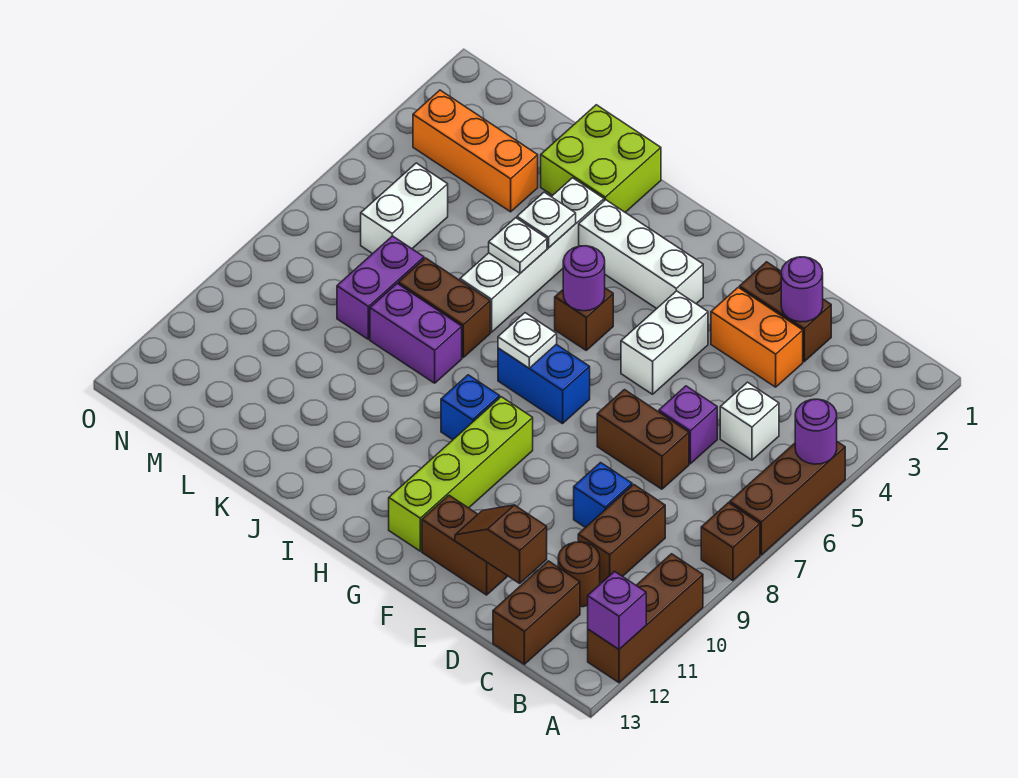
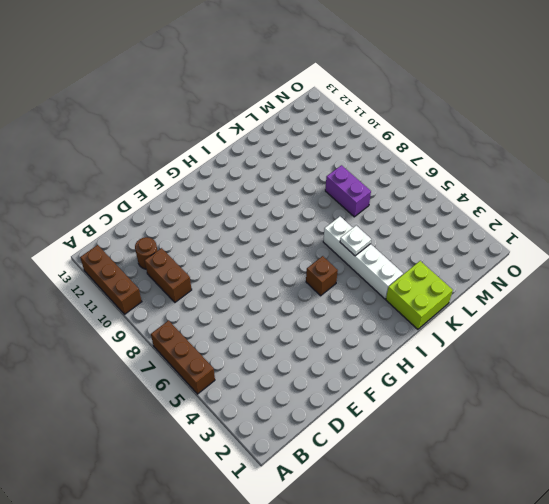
none -> brown brick A8 level 1
none -> white brick C5 level 1
none -> brown brick C12:C13 level 1
none -> brown brick D2:E2 level 1

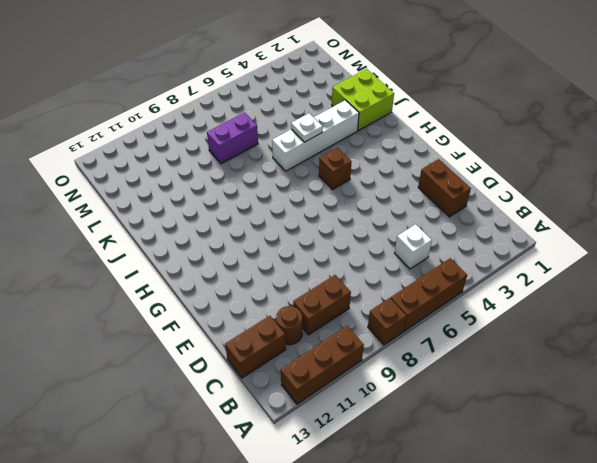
none -> orange brick D3:E3 level 1
none -> purple brick D6 level 1
none -> brown brick D7:E7 level 1
none -> blue brick D9 level 1

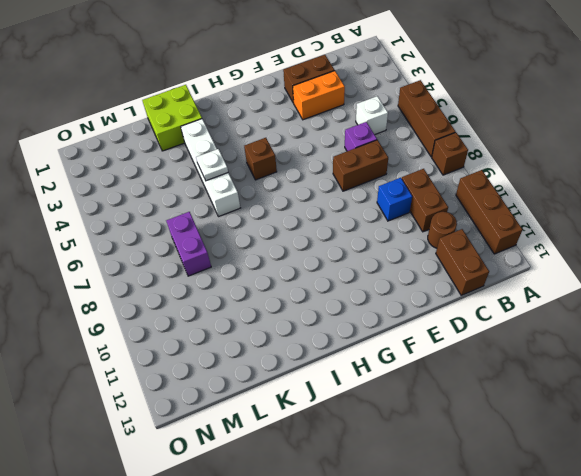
none -> brown brick E12:F12 level 1
none -> white brick F4:F5 level 1
none -> white brick G3:I3 level 1
none -> blue brick G7:H7 level 1

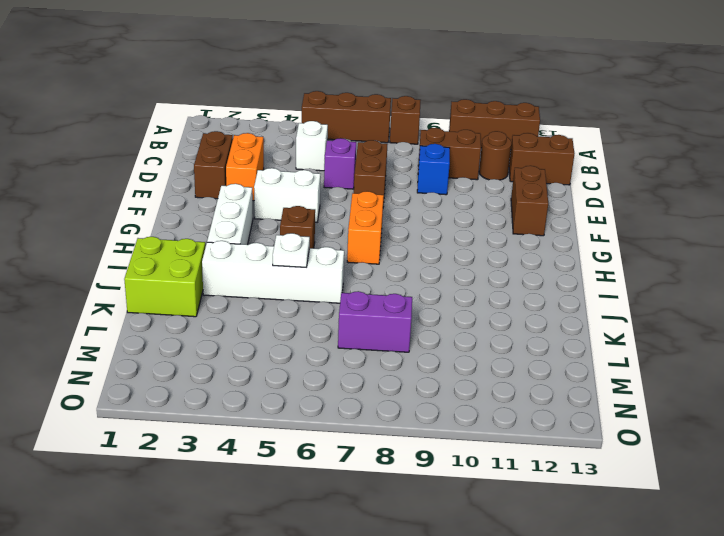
orange brick G7:H7 level 1 -> blue brick G7:H7 level 1
none -> lime brick G9:G12 level 1
none -> blue brick H9 level 1
none -> brown brick J7:K7 level 1
none -> purple brick J8:K8 level 1

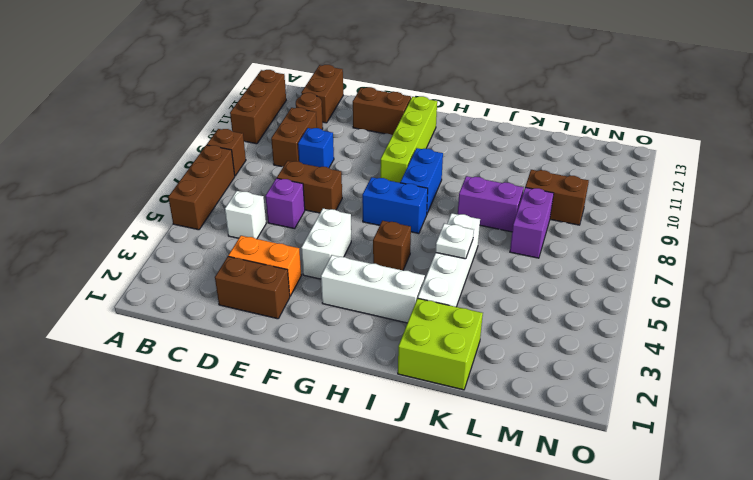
blue brick H8:H9 level 1 -> blue brick H9 level 1
brown brick L9:M9 level 1 -> brown brick J7:K7 level 1
none -> orange brick L3:N3 level 1
none -> white brick M5:M6 level 1
none -> purple round brick A5 level 2
none -> purple brick A12 level 2

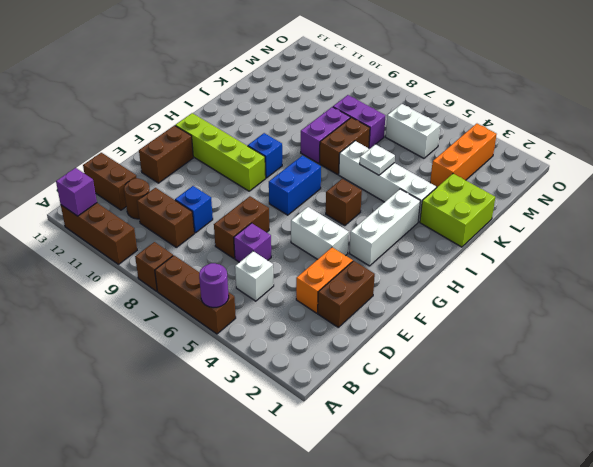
none -> purple round brick D2 level 2
none -> brown slope D12:E12 level 2 top D
none -> purple round brick H5 level 2
none -> white plate H7 level 2

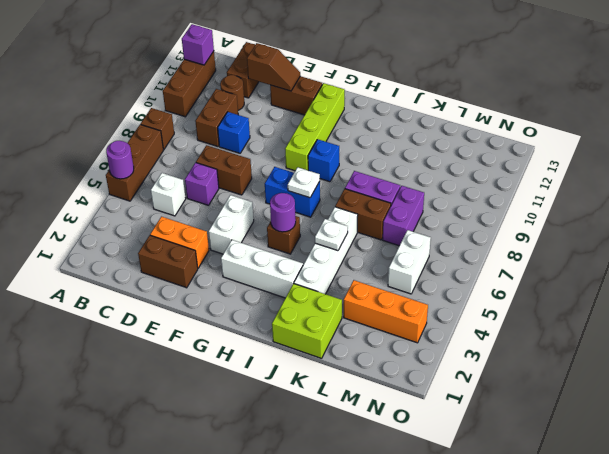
none -> purple round brick D2 level 2
none -> white plate J4 level 2

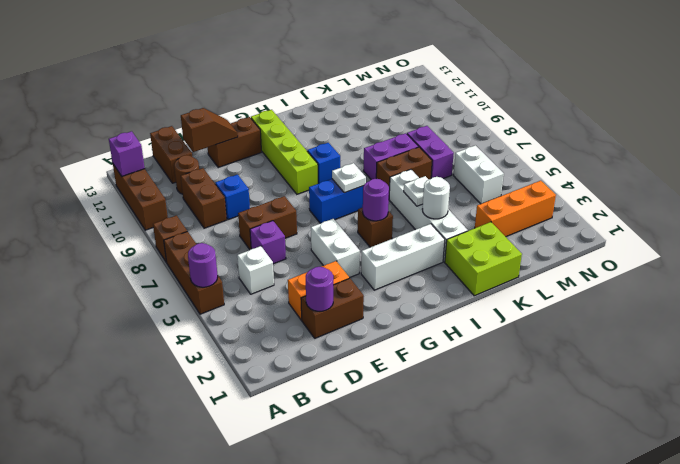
white round brick J4 level 2 -> white plate J4 level 2

